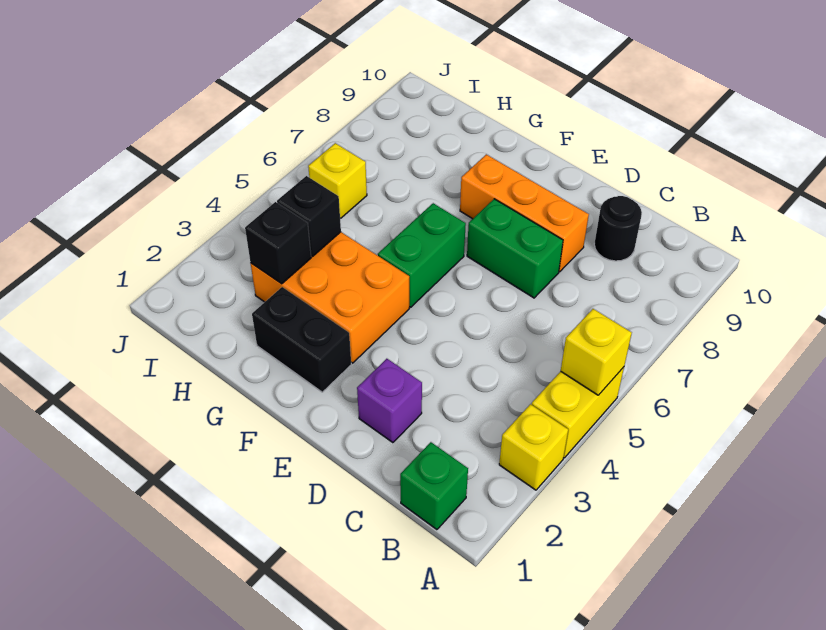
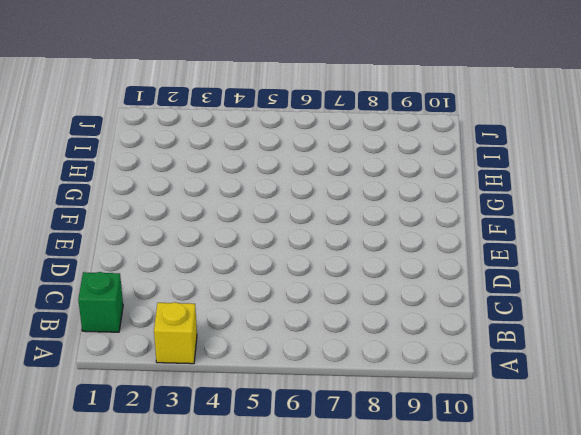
none -> yellow brick A4:A5 level 1
none -> black round brick C9 level 1
none -> purple brick D2 level 1

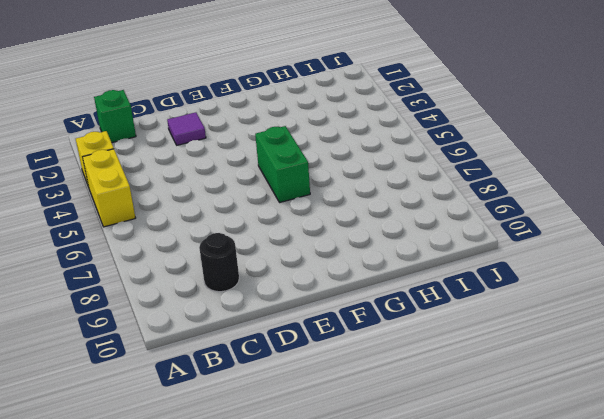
purple tile D2 level 1 -> purple brick D2 level 1
none -> green brick D7:E7 level 1
none -> orange brick D8:F8 level 1
none -> black brick F2:G2 level 1

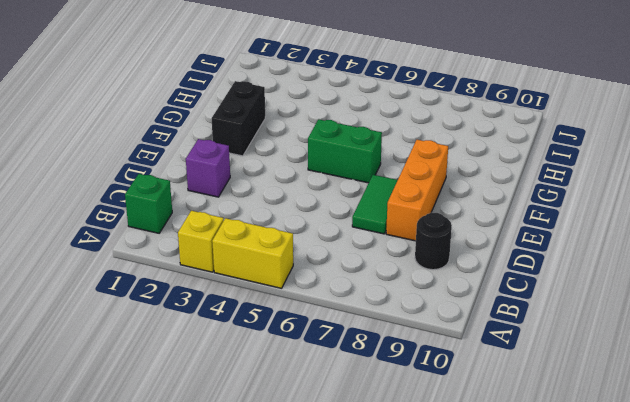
green tile D7:E7 level 1 -> green brick D7:E7 level 1
none -> orange brick F3:H4 level 1
none -> yellow brick I6 level 1
none -> yellow brick A5 level 2

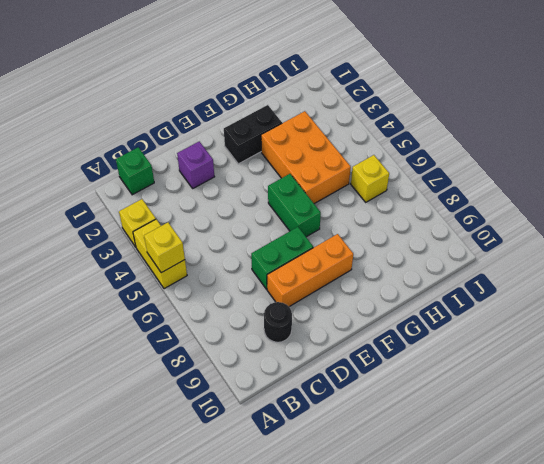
orange brick G3:H5 level 1 -> orange brick F3:H4 level 1
none -> black brick H3 level 2
none -> black brick H4 level 2

